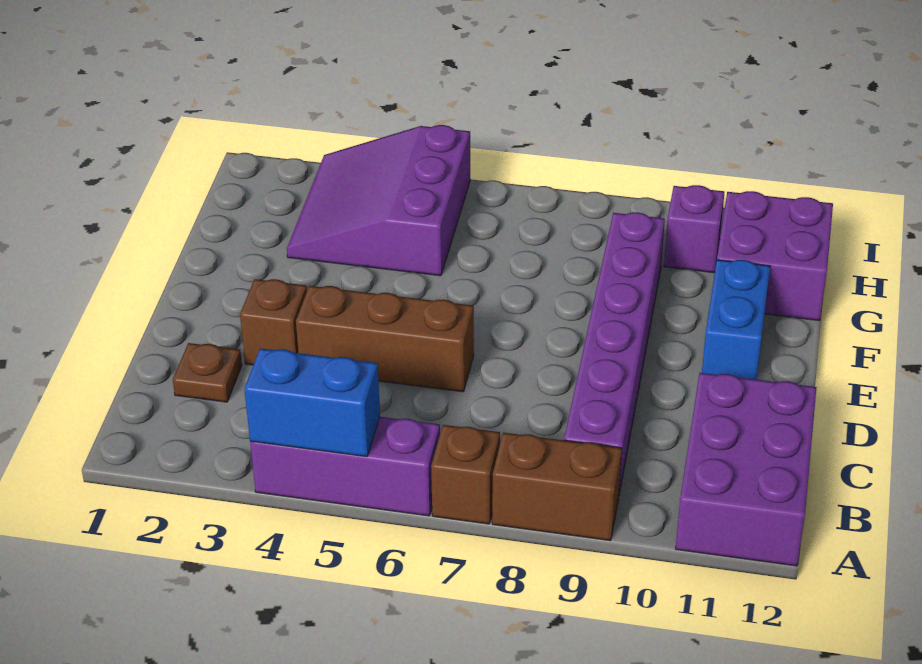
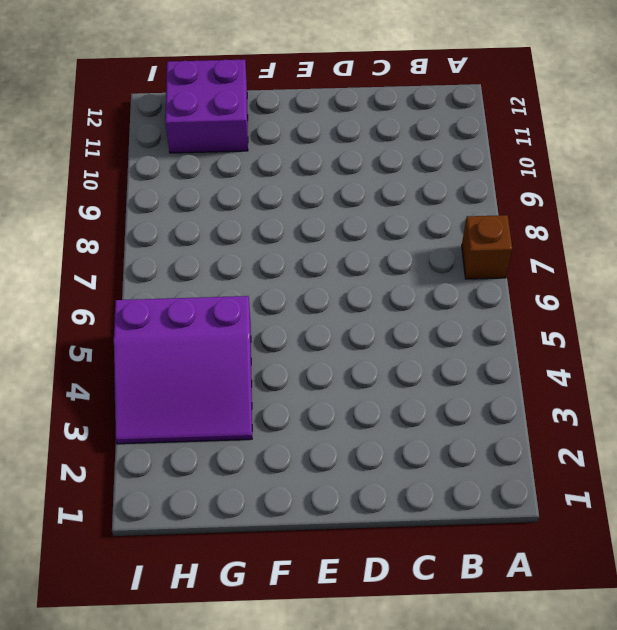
none -> purple brick A4:A6 level 1
none -> brown brick A8:A9 level 1
none -> purple brick A11:C12 level 1

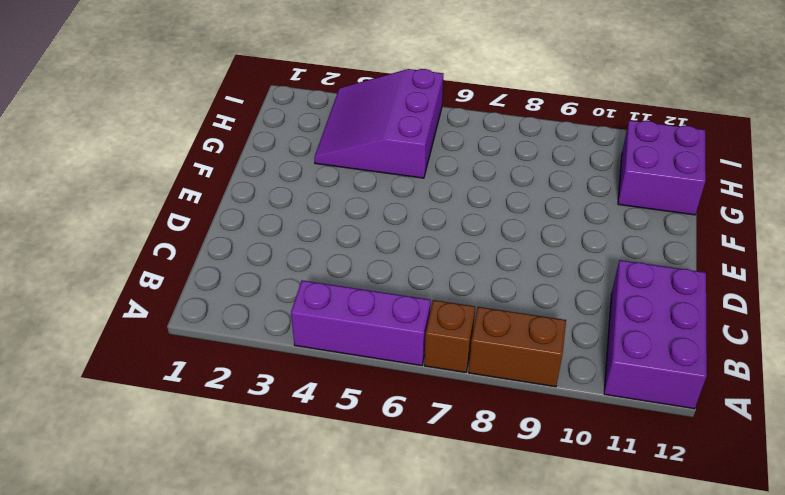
none -> purple brick B9:G9 level 1
none -> brown plate C2 level 1
none -> brown brick D3 level 1

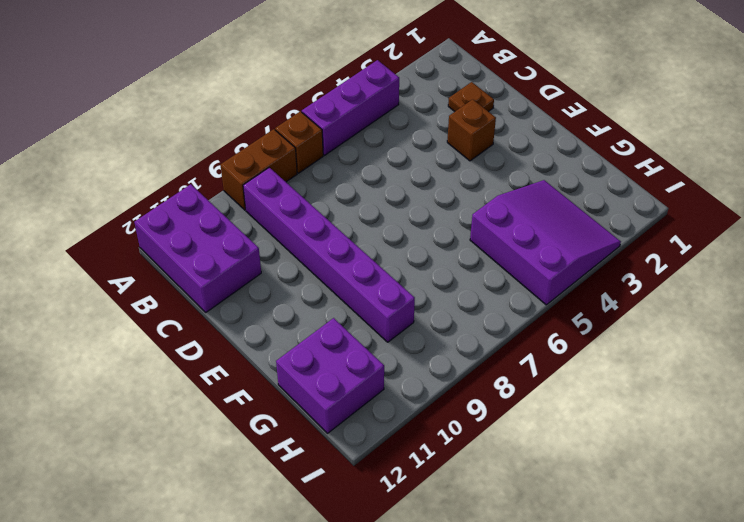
none -> brown brick D4:D6 level 1
none -> blue brick E11:F11 level 1
none -> purple brick H10 level 1

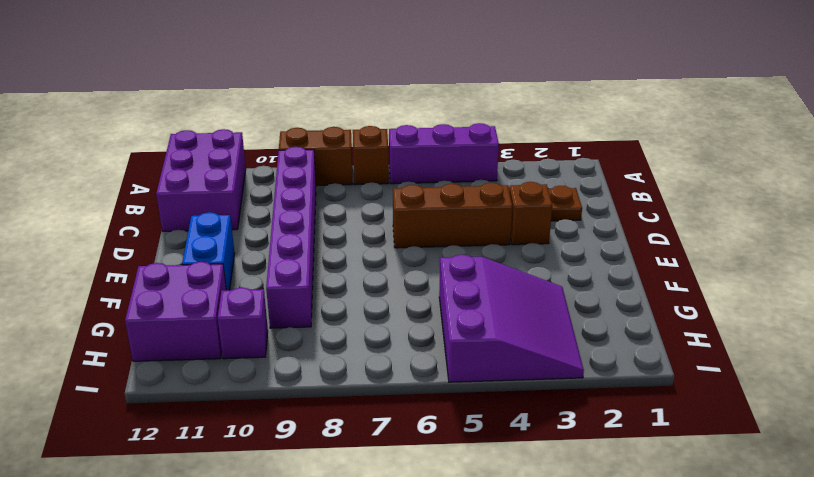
none -> blue brick A4:A5 level 2

